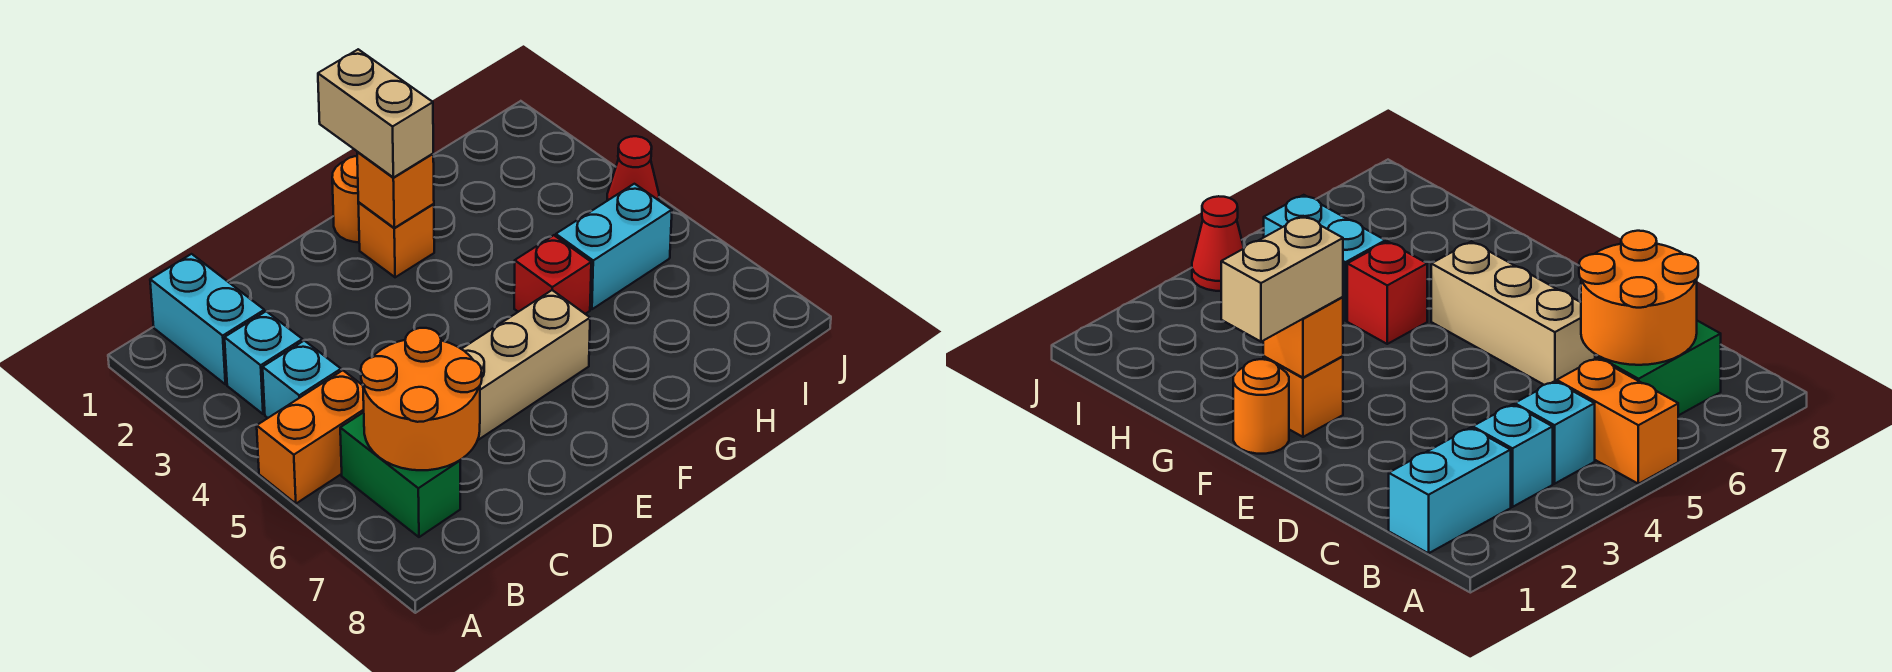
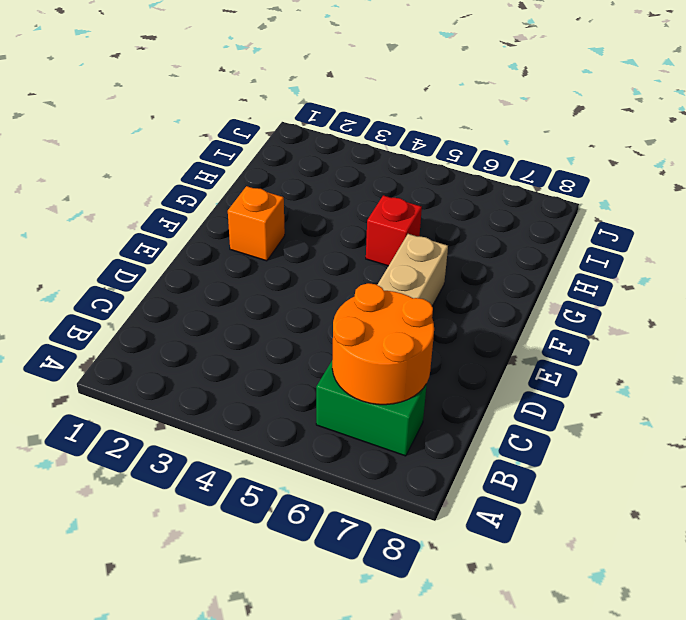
none -> orange brick A5:B5 level 1
none -> cyan brick B1:B2 level 1
none -> cyan brick B3 level 1

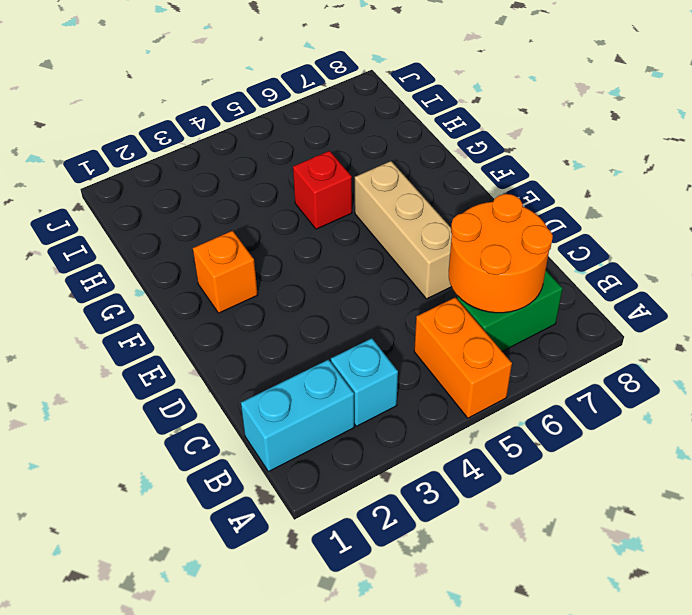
none -> cyan brick B4 level 1
none -> orange round brick F1 level 1
none -> cyan brick H5:I5 level 1

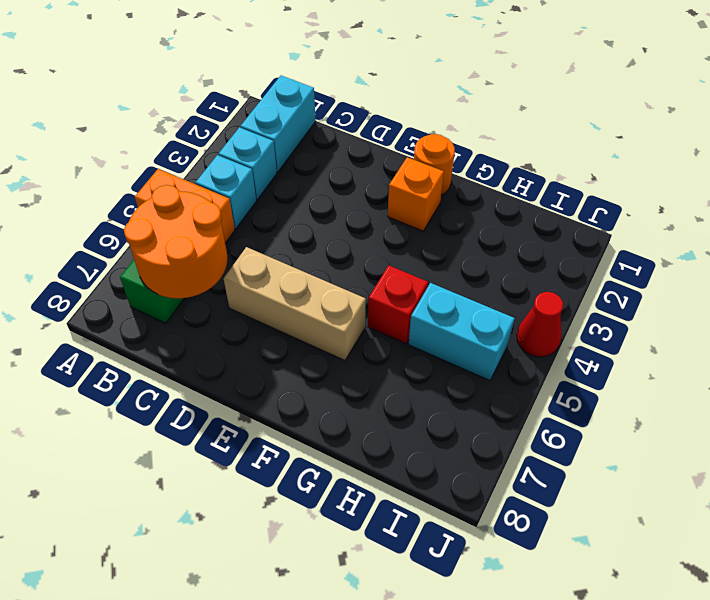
none -> orange brick F2 level 2
none -> tan brick F1:F2 level 3

